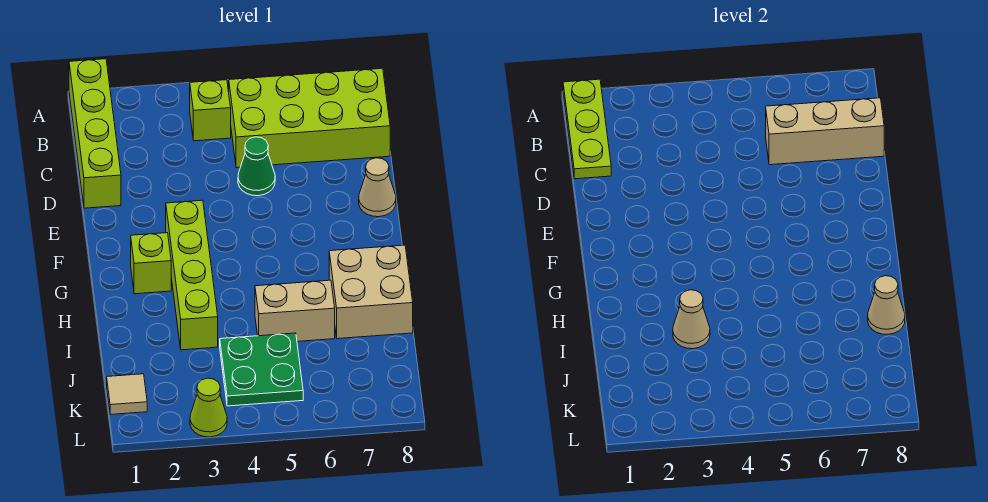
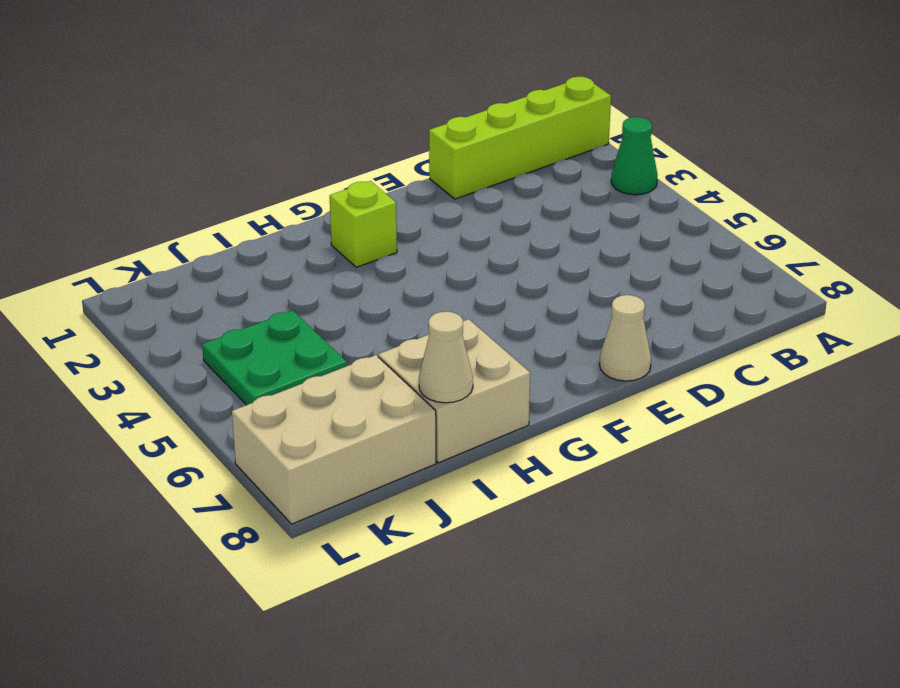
green cone A3 level 1 -> green cone D5 level 1
tan brick J7:L8 level 1 -> none
none -> lime brick B4 level 1
none -> lime brick B5:C8 level 1
none -> lime brick F3:I3 level 1

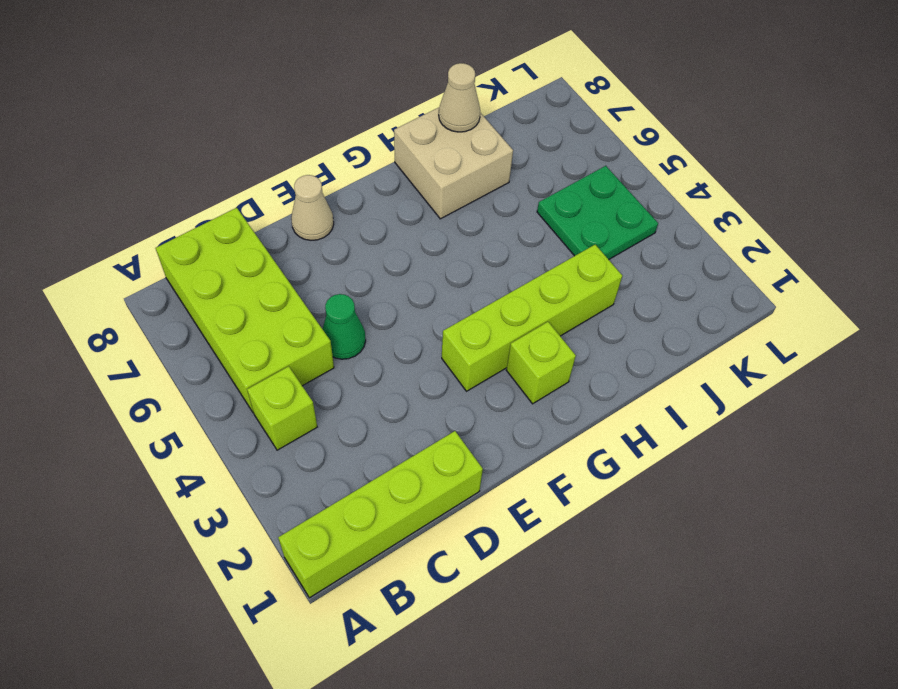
none -> tan brick I5:I6 level 1
none -> tan tile K1 level 1
none -> lime cone L3 level 1

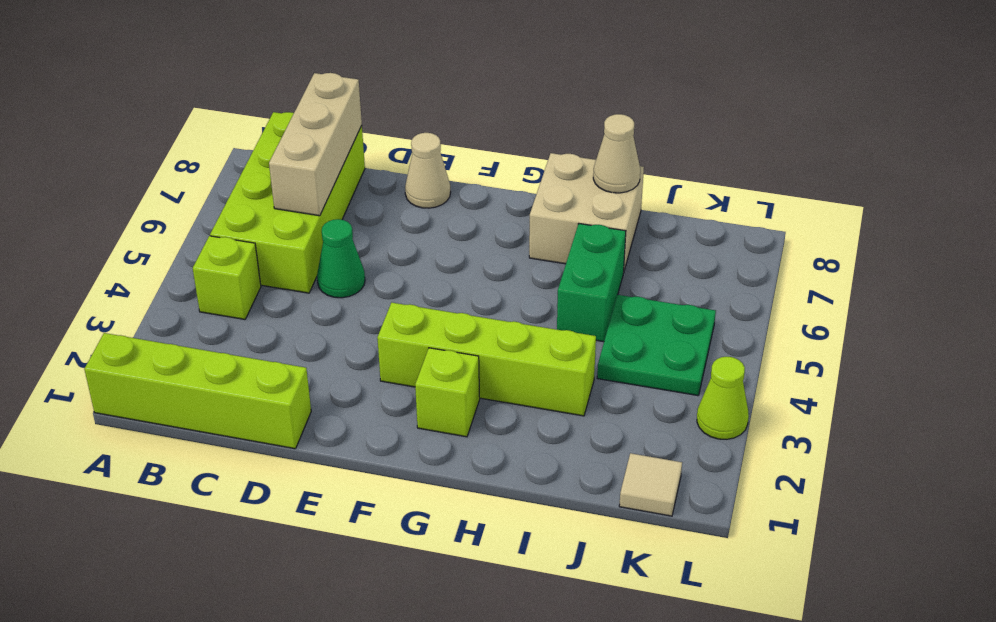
green brick I5:I6 level 1 -> tan brick I5:I6 level 1
none -> lime plate A1:C1 level 2
none -> tan cone I3 level 2

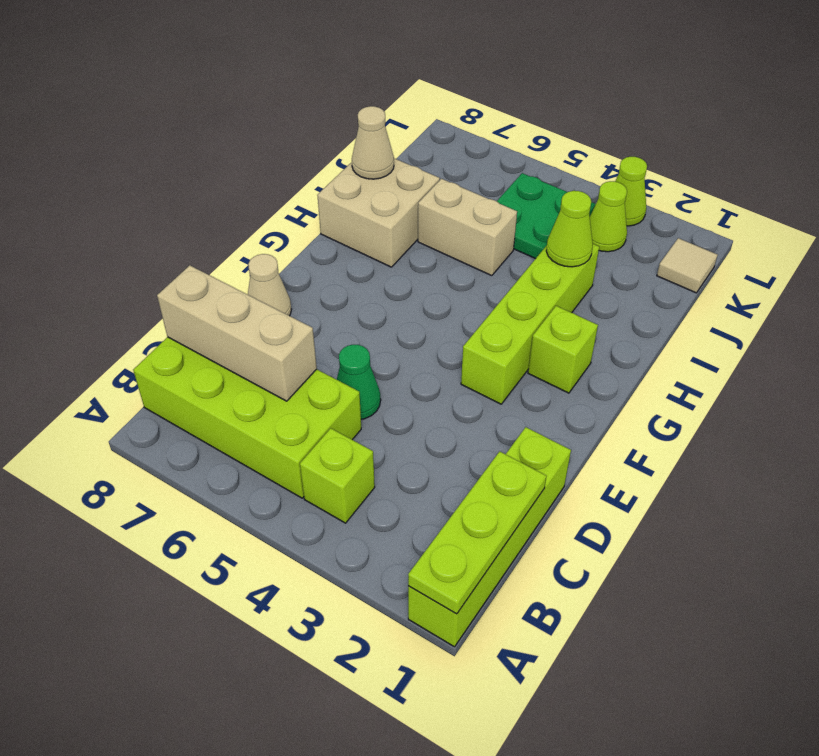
lime cone I3 level 2 -> tan cone I3 level 2
lime cone K3 level 1 -> none

